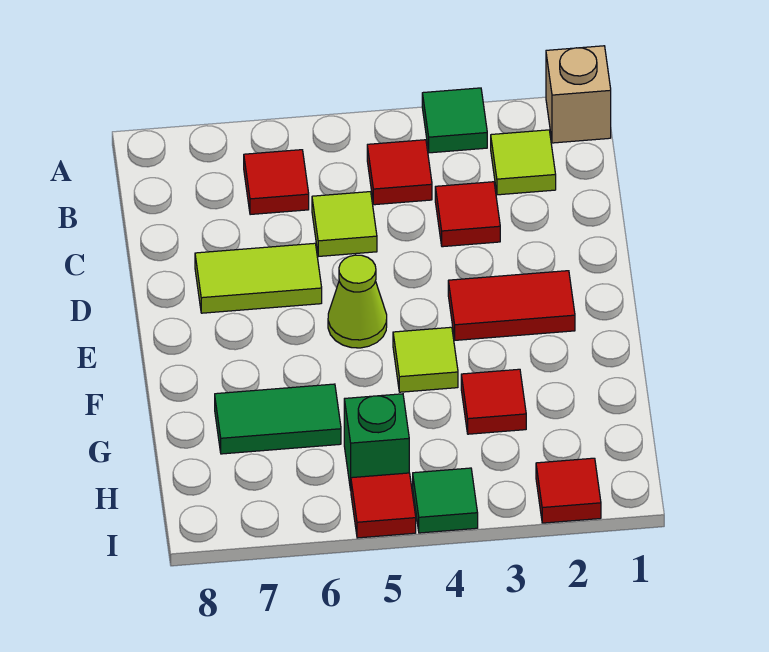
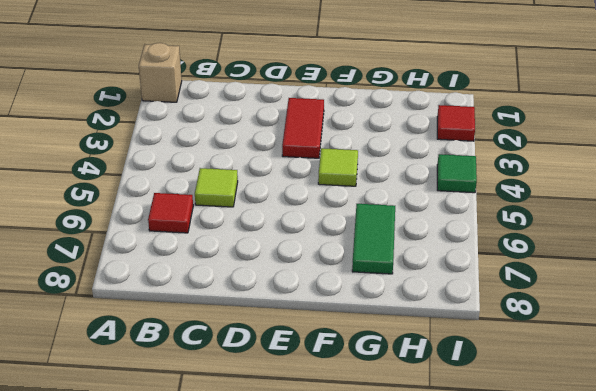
none -> green tile A3 level 1
none -> lime tile B2 level 1
none -> red tile B4 level 1

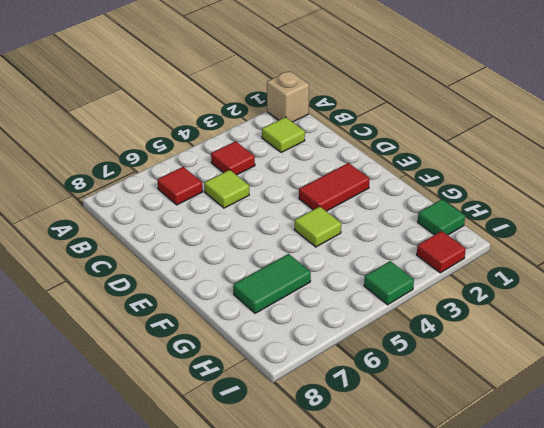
green tile H1 level 1 -> green tile A3 level 1
none -> red tile C3 level 1
none -> lime tile D6:D7 level 1
none -> lime cone E5 level 1

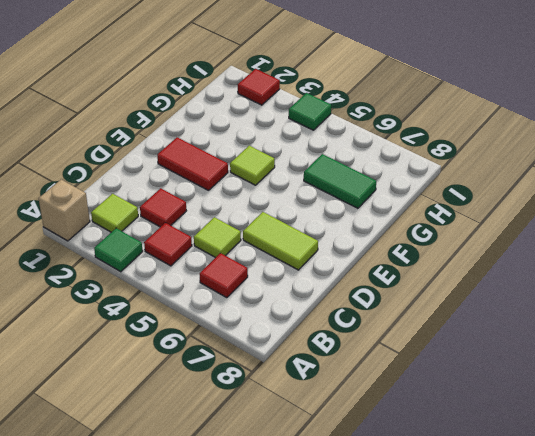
none -> lime cone E5 level 1
none -> red tile G3 level 1
none -> green brick H5 level 1

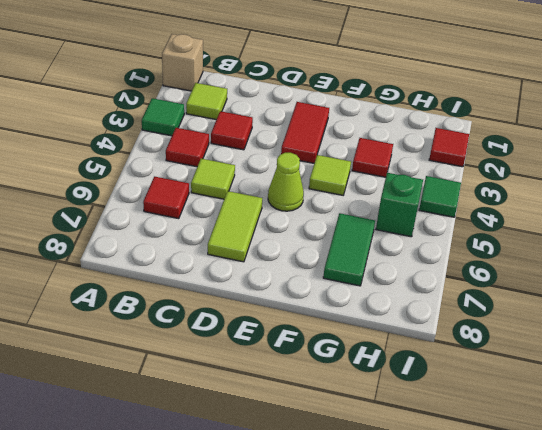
none -> red tile I5 level 1

